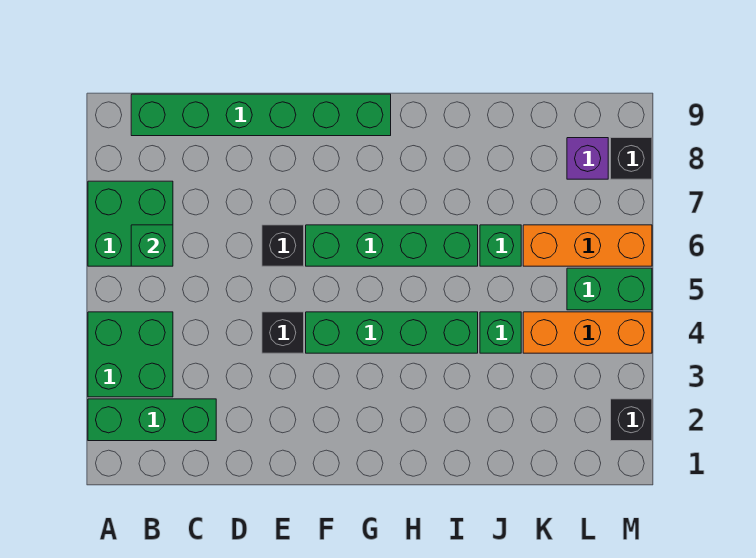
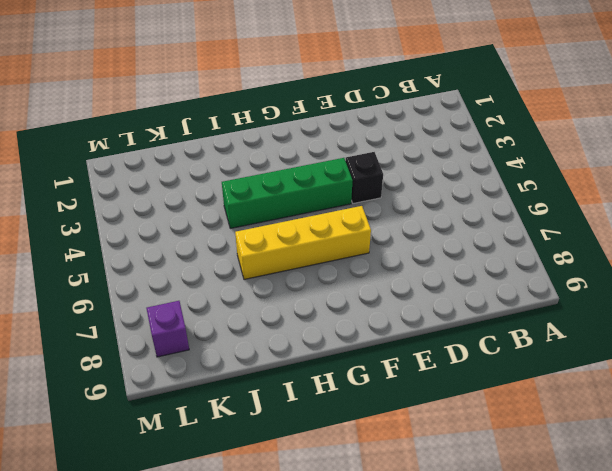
yellow brick F6:I6 level 1 -> green brick F6:I6 level 1
none -> green brick A2:C2 level 1
none -> green brick A3:B4 level 1
none -> green brick A6:B7 level 1

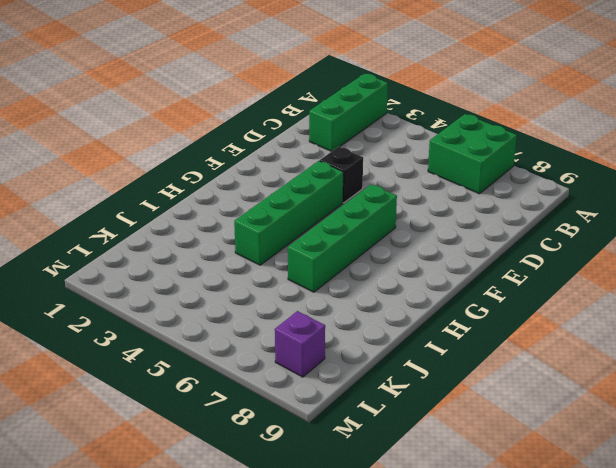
none -> green brick A3:B4 level 1
none -> green brick B9:G9 level 1
none -> black brick E6 level 1

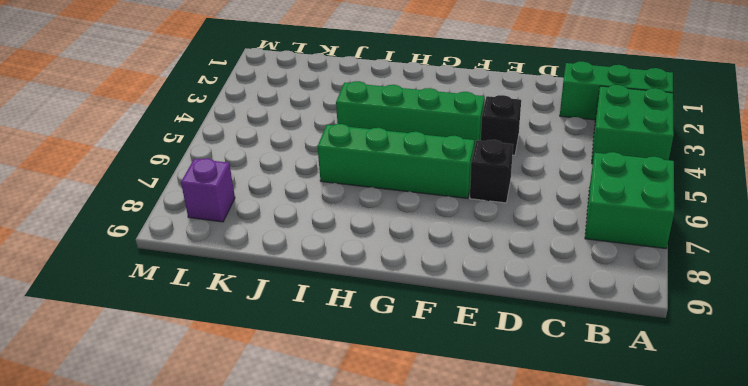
none -> green brick B9:G9 level 1
none -> green brick J4 level 1
none -> green brick J6 level 1

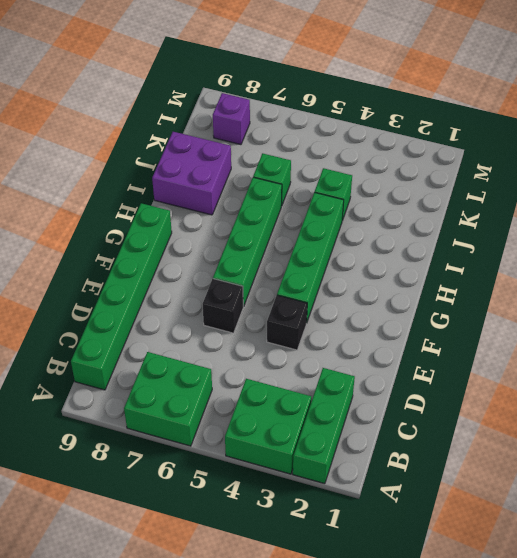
purple brick I8:J9 level 1 -> none
none -> orange brick K4:M4 level 1
none -> orange brick K6:M6 level 1
none -> green brick L5:M5 level 1

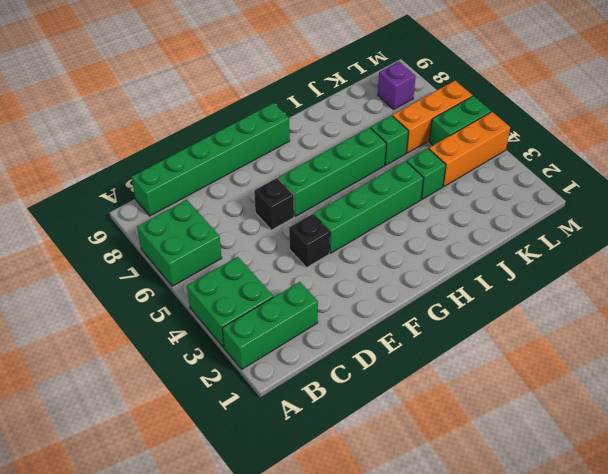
none -> black brick M2 level 1
none -> black brick M8 level 1
none -> green brick B6 level 2

